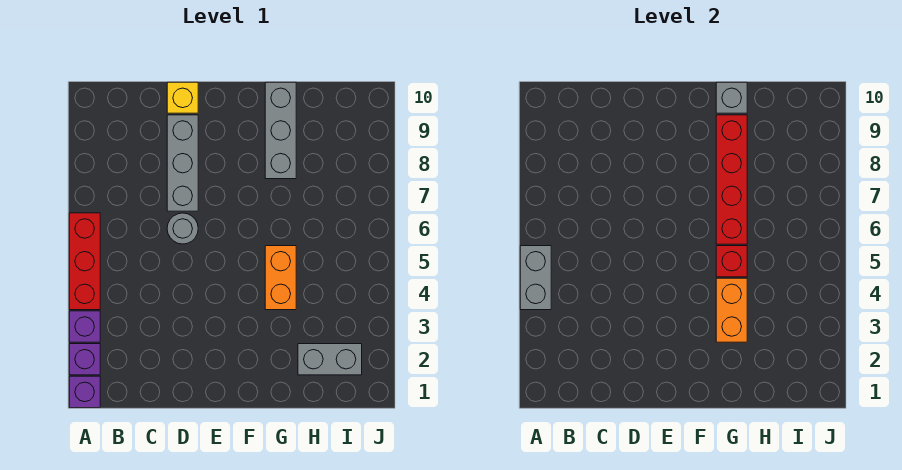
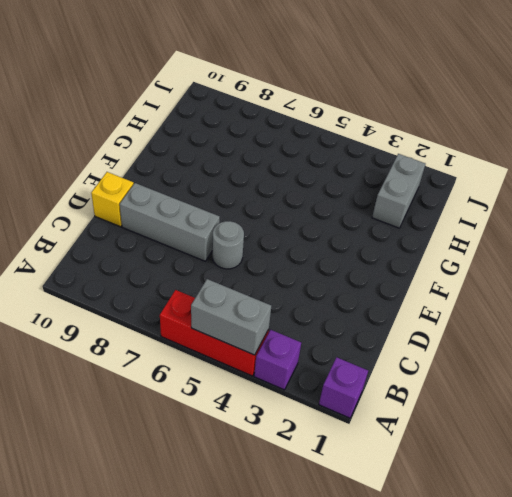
none -> purple brick A2 level 1
none -> orange brick G4:G5 level 1
none -> grey brick G8:G10 level 1

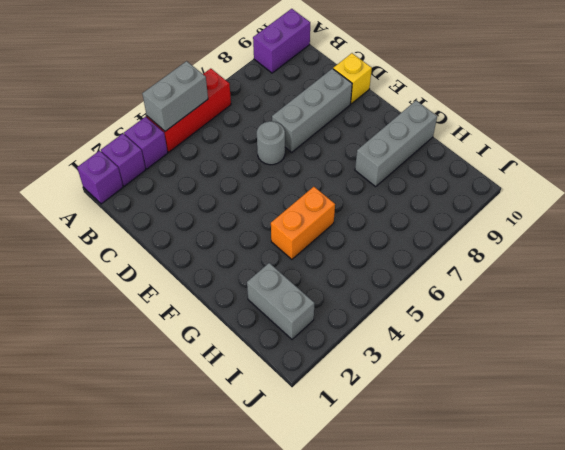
purple brick A9:A10 level 1 -> none
none -> orange brick G3:G4 level 2
none -> red brick G5 level 2
none -> red brick G6:G9 level 2

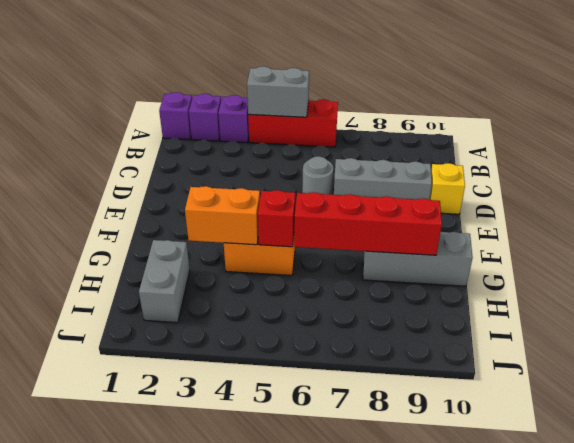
none -> grey brick G10 level 2

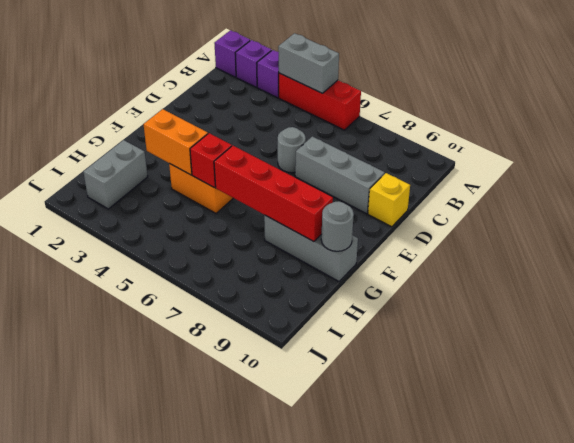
grey round brick G10 level 2 -> grey brick G10 level 2

